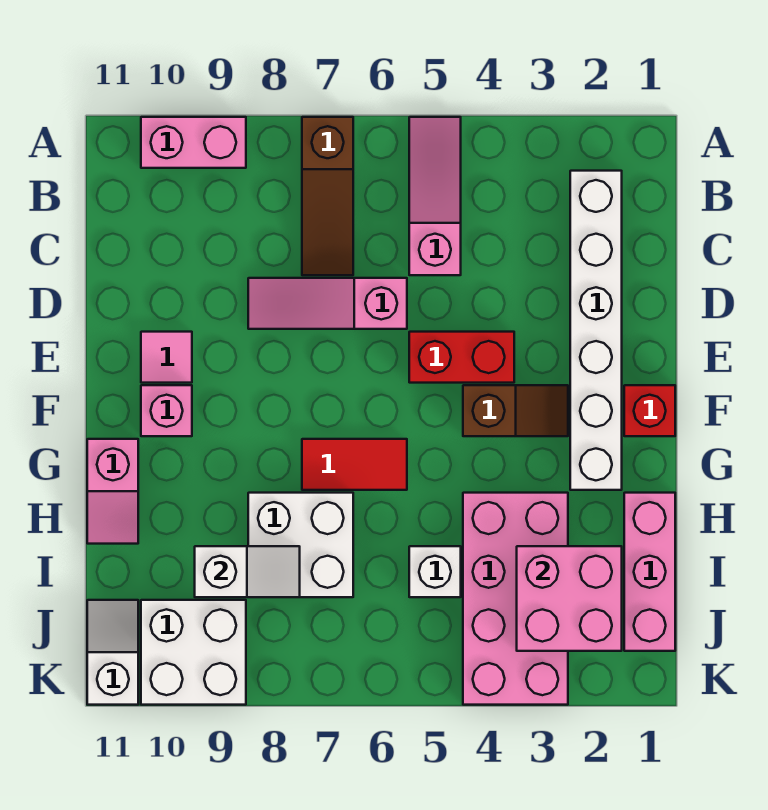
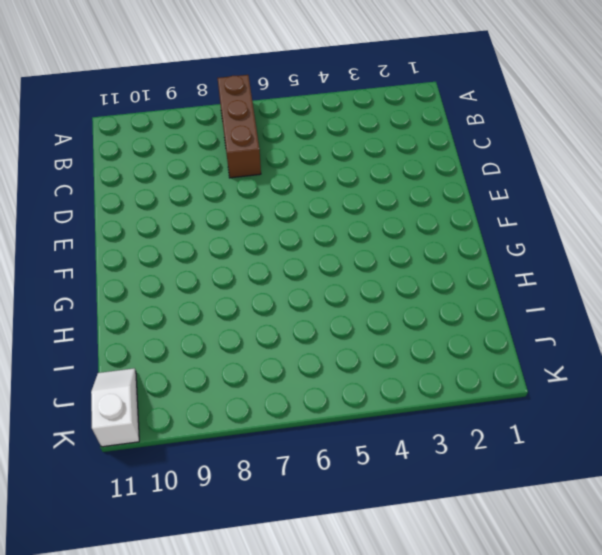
brown brick A7:C7 level 1 -> brown slope A7:C7 level 1 top A
none -> pink slope A5:C5 level 1 top C
none -> pink brick A9:A10 level 1
none -> white brick B2:G2 level 1

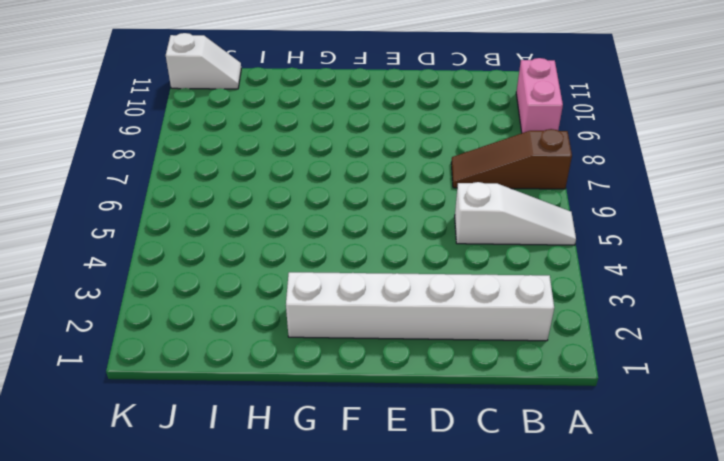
white slope A5:C5 level 1 top C -> pink slope A5:C5 level 1 top C
none -> pink slope D6:D8 level 1 top 6
none -> red brick E4:E5 level 1
none -> pink tile E10 level 1

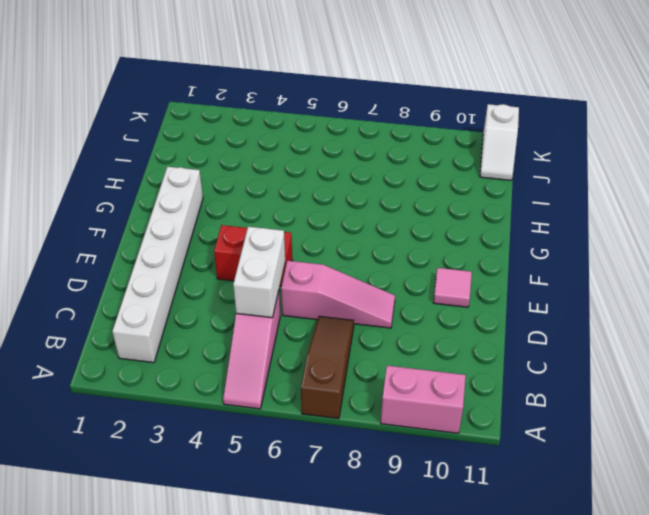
white brick C5:D5 level 2 -> none
none -> red brick F1 level 1
none -> brown slope F3:F4 level 1 top 4
none -> pink brick F10 level 1

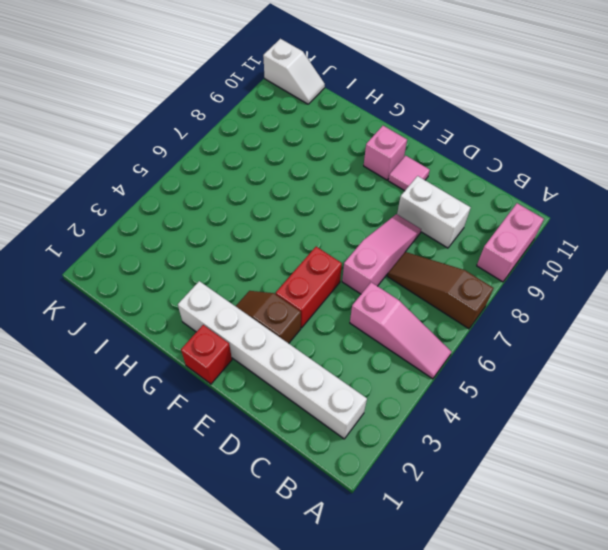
white brick C9:D9 level 1 -> none
brown slope E3:F3 level 1 top E -> brown slope F3:F4 level 1 top 4
none -> red tile G6:G7 level 1
none -> pink slope G11:H11 level 1 top G
none -> pink brick H1:J1 level 1

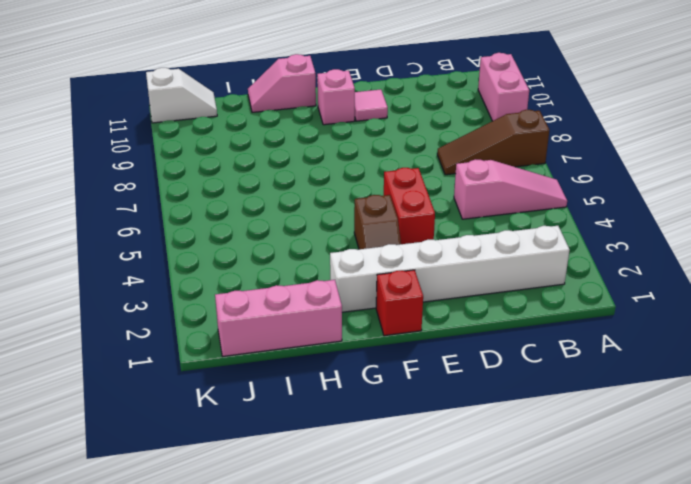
none -> pink slope D6:D8 level 1 top 6
none -> red tile G6:G7 level 1
none -> pink brick H3:K4 level 1

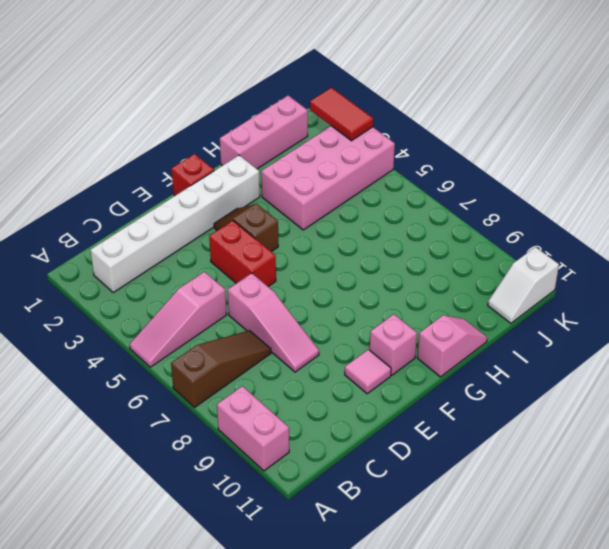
red tile K2:K3 level 2 -> red tile G6:G7 level 1
none -> white brick H7:I8 level 1
none -> white brick I5 level 1
none -> white brick J9:K10 level 1

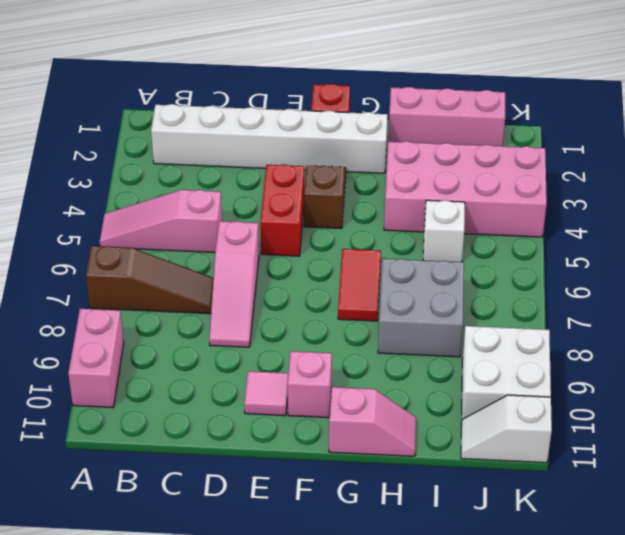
grey brick H7:I8 level 1 -> white brick H7:I8 level 1
none -> pink brick I2:J3 level 2
none -> white slope I8:I9 level 2 top 9

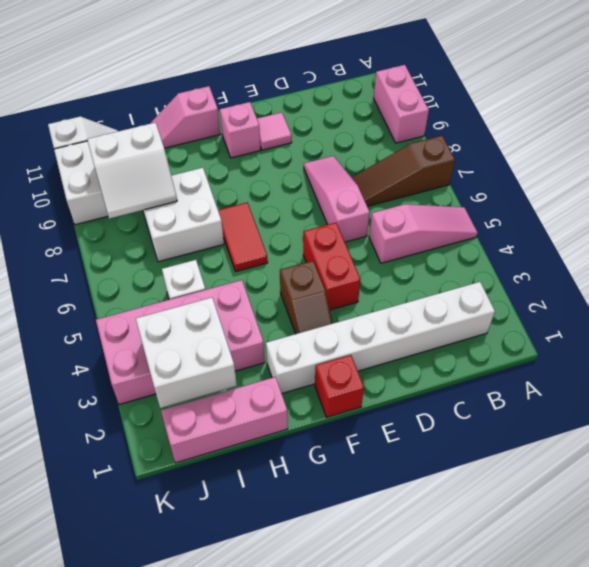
white brick I2:J3 level 2 -> pink brick I2:J3 level 2
white slope I8:J9 level 2 top 9 -> white slope I8:I9 level 2 top 9

